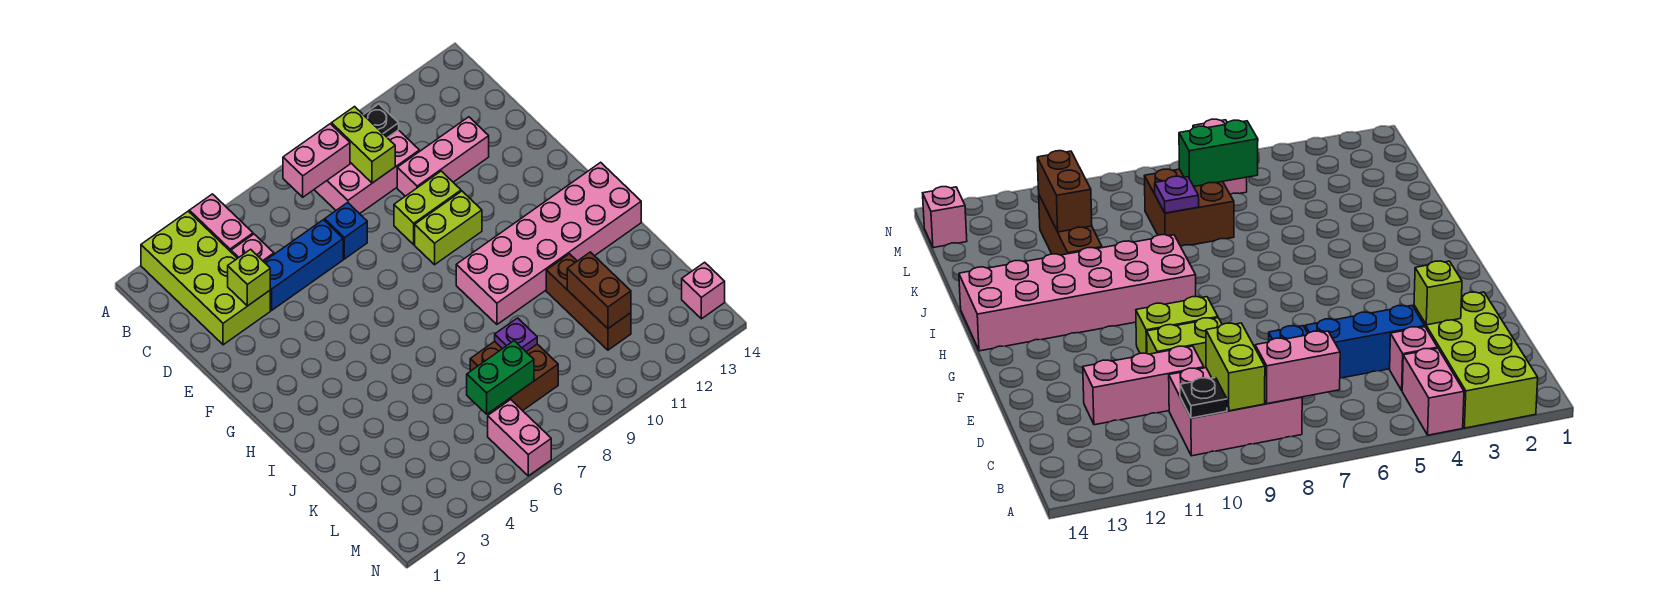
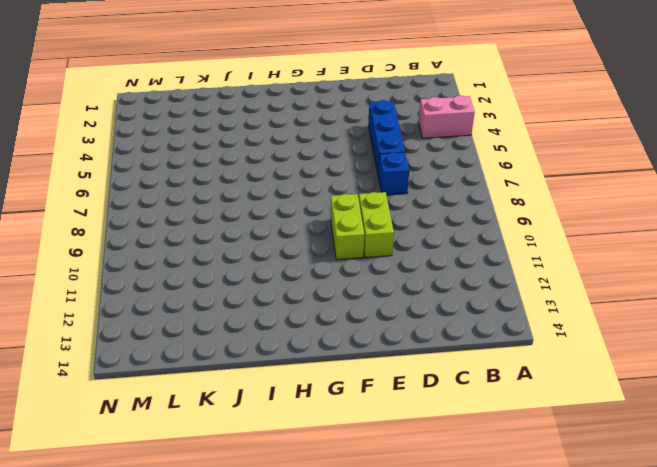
none -> lime brick A2:D3 level 1
none -> pink brick B8:C10 level 1
none -> pink brick C4 level 1

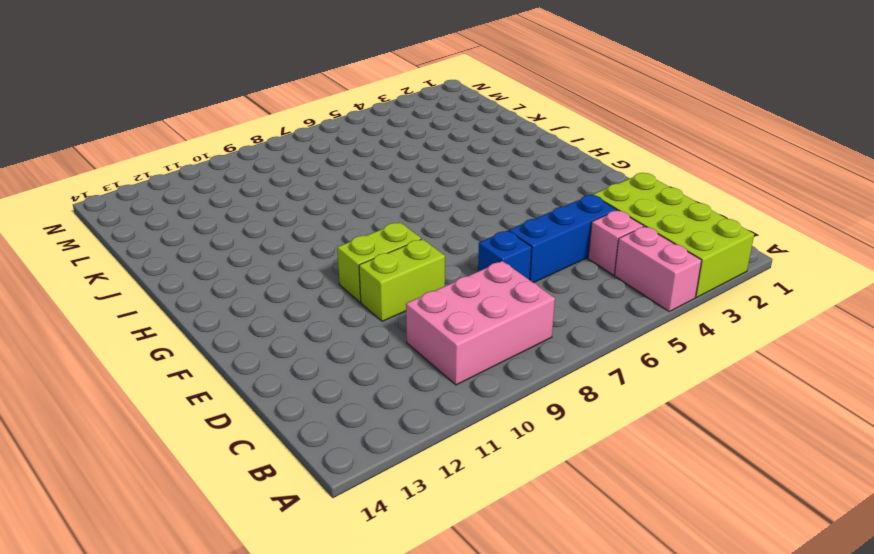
none -> pink brick D10:D12 level 1
none -> pink brick H9:I14 level 1
none -> brown brick J11:L11 level 1

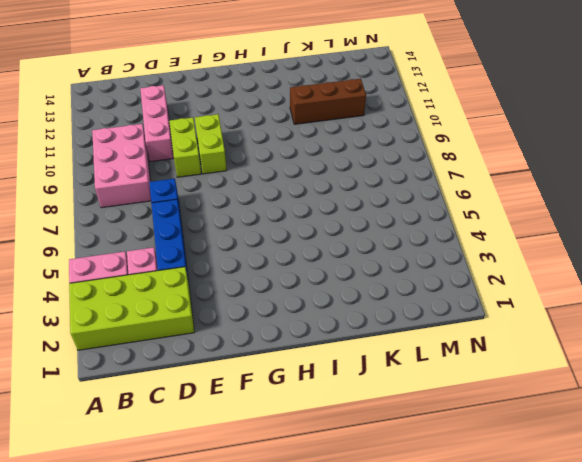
none -> pink brick H9:I14 level 1
none -> brown brick K7:L8 level 1
none -> pink brick M6:N6 level 1

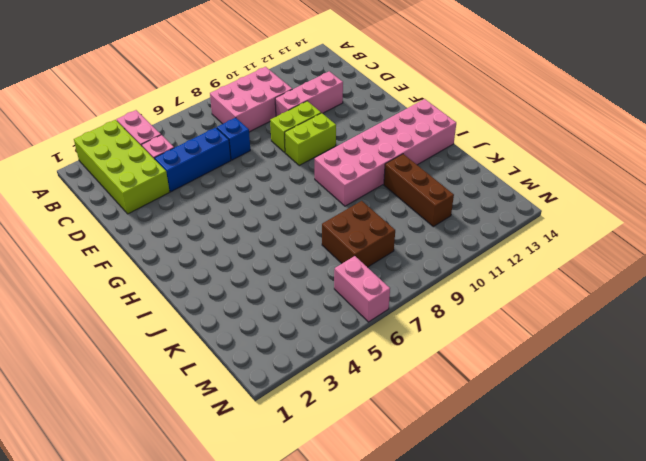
none -> pink brick M14 level 1
none -> pink brick B7:B8 level 2
none -> lime brick B9:C9 level 2

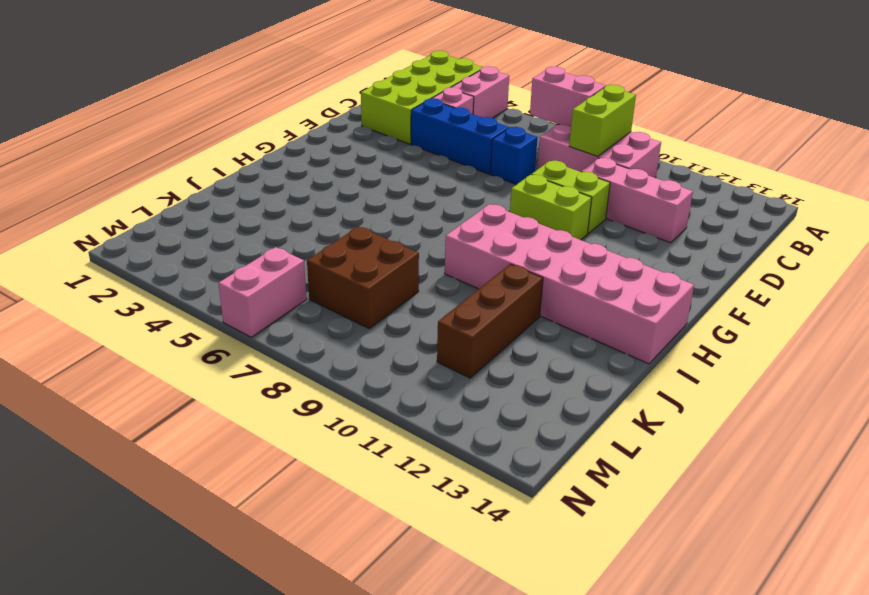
none -> pink brick M14 level 1
none -> black plate B10 level 2
none -> lime brick D3 level 2

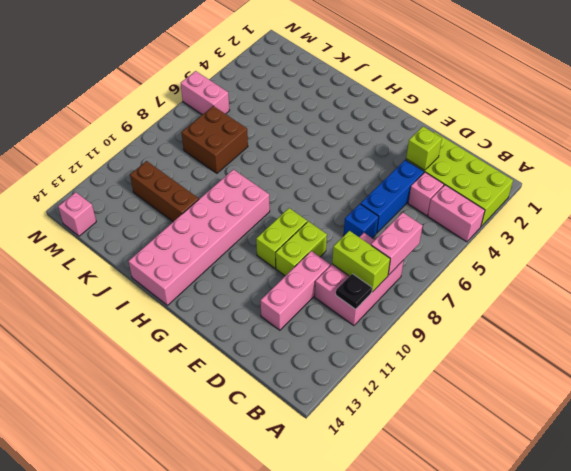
none -> purple plate K8 level 2
none -> brown brick K11:L11 level 2
none -> green brick L6:L7 level 2

